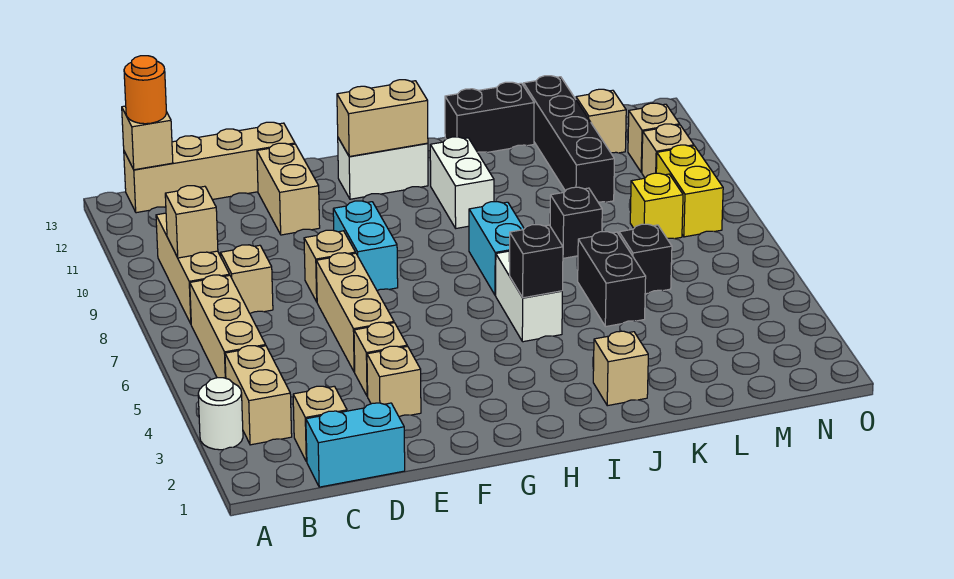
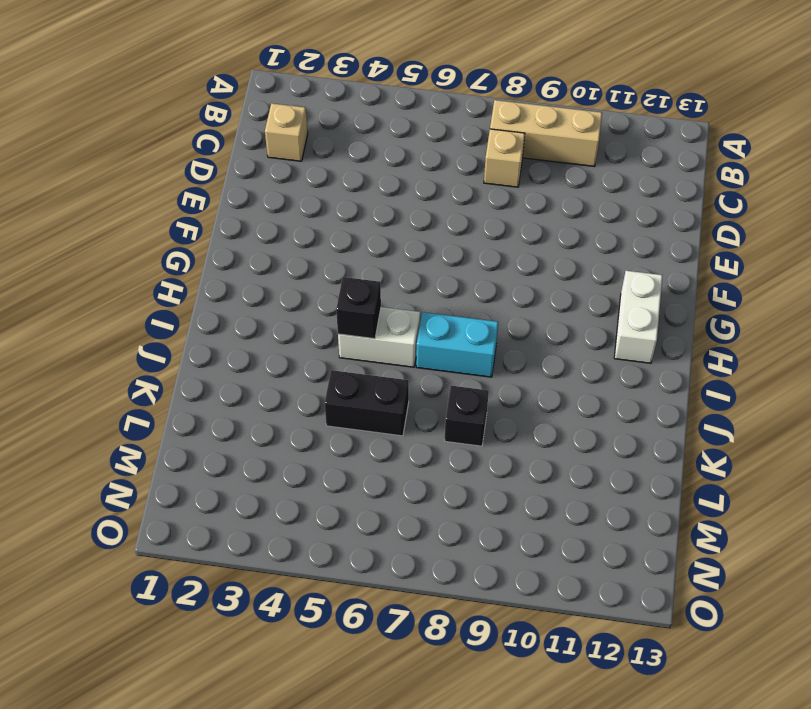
none -> white round brick A3 level 1
none -> tan brick B3:B4 level 1
none -> tan brick B5:B7 level 1
none -> tan brick B13:E13 level 1

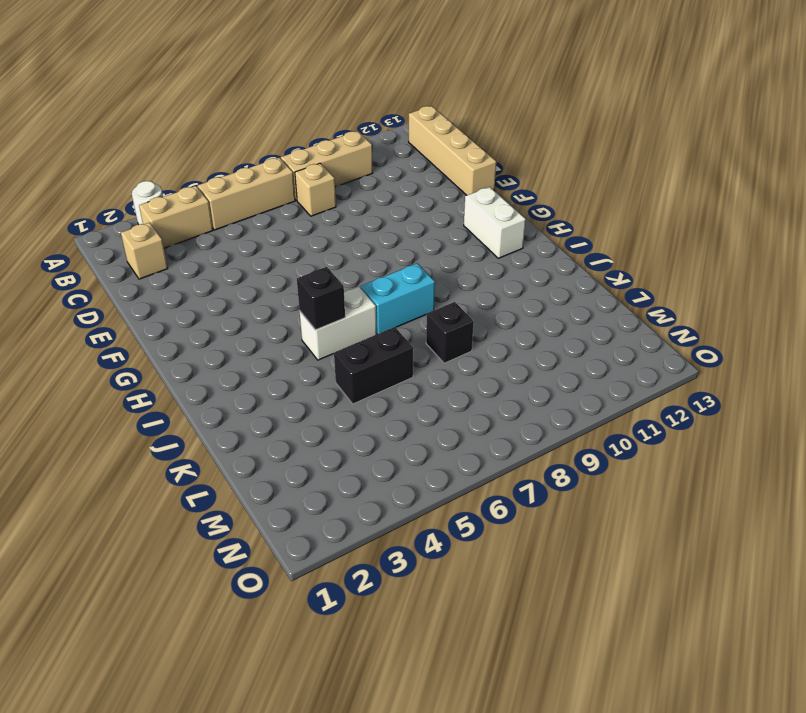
none -> cyan brick C1:D1 level 1
none -> tan brick E3 level 1
none -> tan brick E4 level 1
none -> tan brick E5:E7 level 1

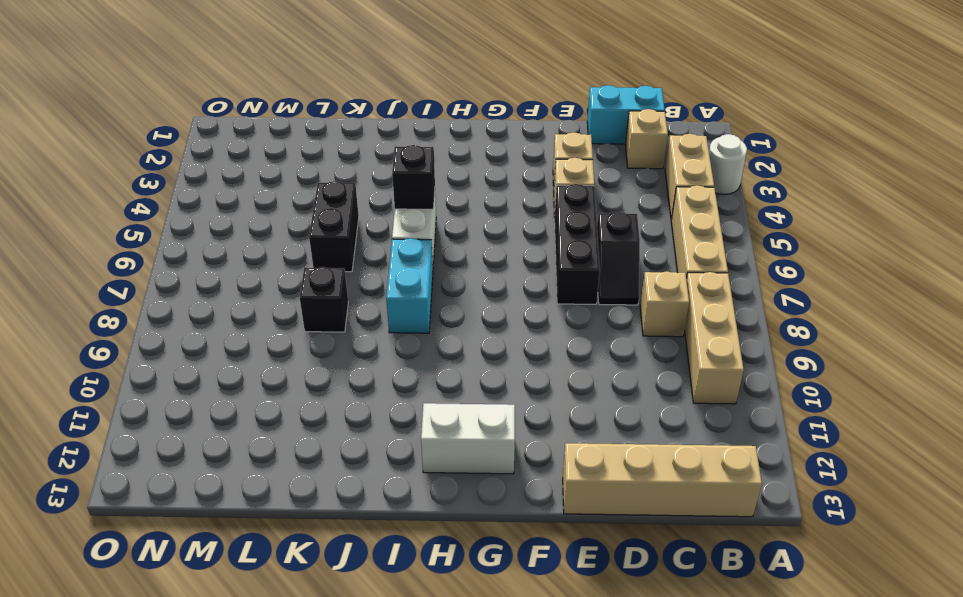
black slope D6:D7 level 1 top 6 -> none
black brick E5:E7 level 1 -> tan brick E5:E7 level 1
none -> tan brick E8 level 1
none -> tan brick E11:E12 level 1
none -> cyan brick F8:F9 level 1
none -> white brick I10:I11 level 1

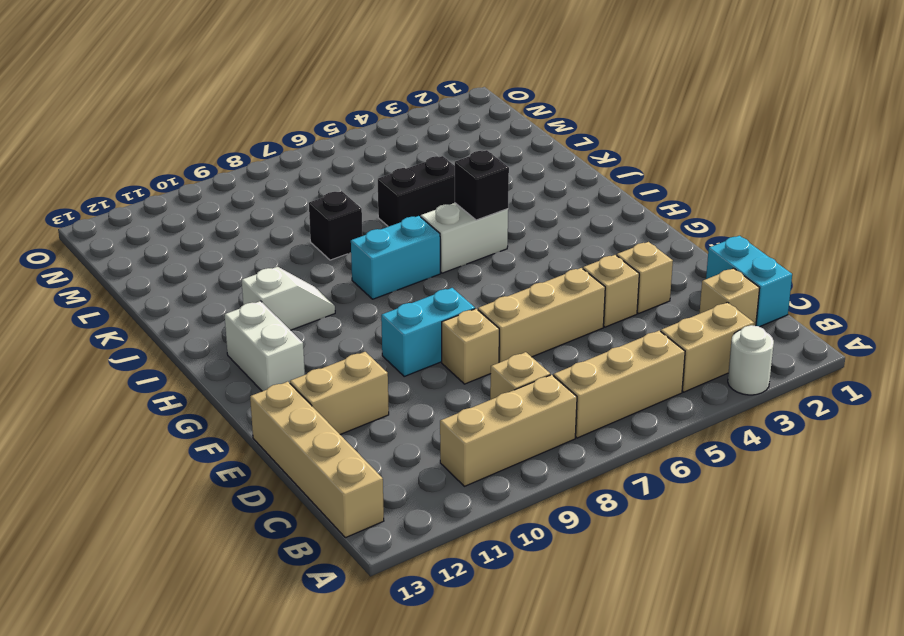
white slope I10:I11 level 1 top 11 -> white brick I10:I11 level 1
none -> tan brick J2 level 1
none -> black brick J13:K13 level 1
none -> black brick L6 level 1
none -> black brick L10:L13 level 1

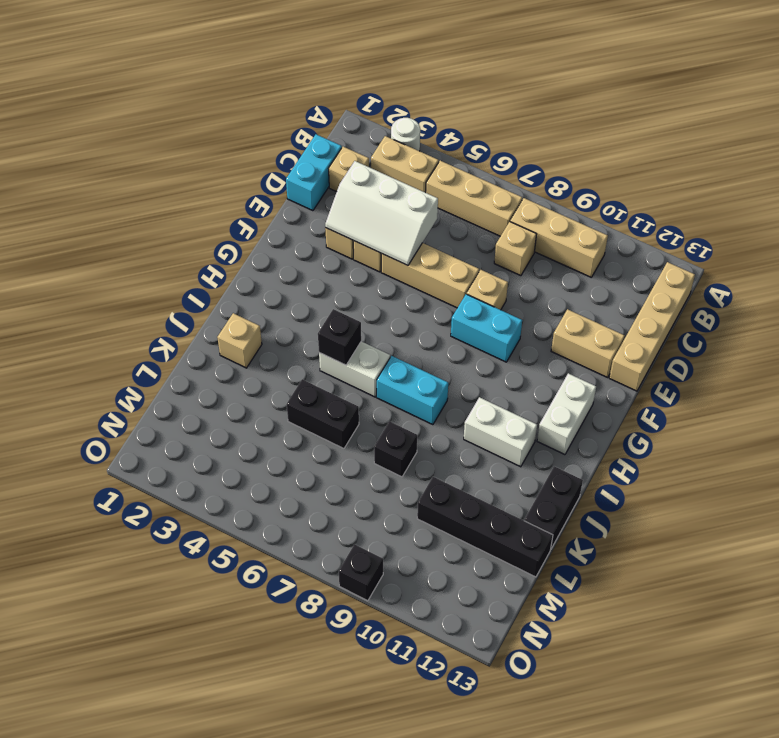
white slope D3:E5 level 2 top D -> none
black brick O9 level 1 -> black brick L6 level 1
none -> yellow brick M8 level 1
none -> tan brick M12 level 1
none -> yellow brick N8:N9 level 1
none -> tan brick N10 level 1

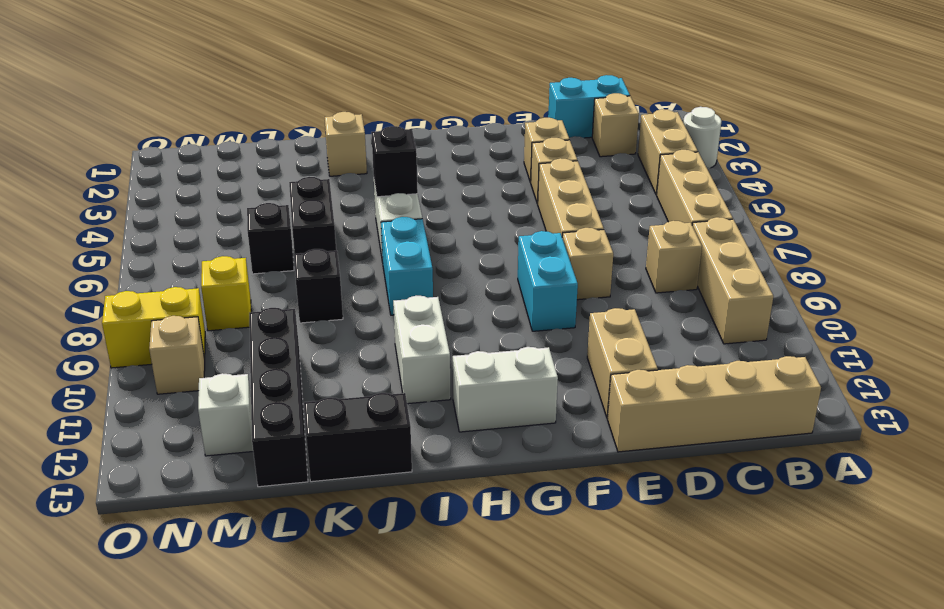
white brick M12 level 1 -> tan brick M12 level 1
yellow brick N9:O9 level 1 -> yellow brick N8:N9 level 1
none -> tan brick N11 level 1
none -> tan brick B9 level 2
none -> tan brick B13 level 2
none -> tan brick G12:H12 level 2

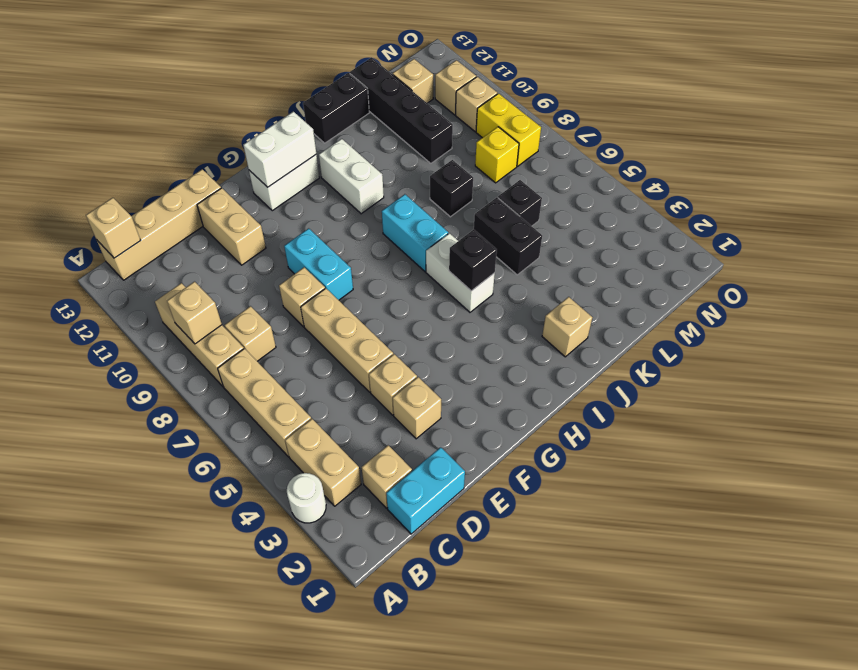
white brick G12:H12 level 2 -> tan brick G12:H12 level 2
none -> orange round brick B13 level 3

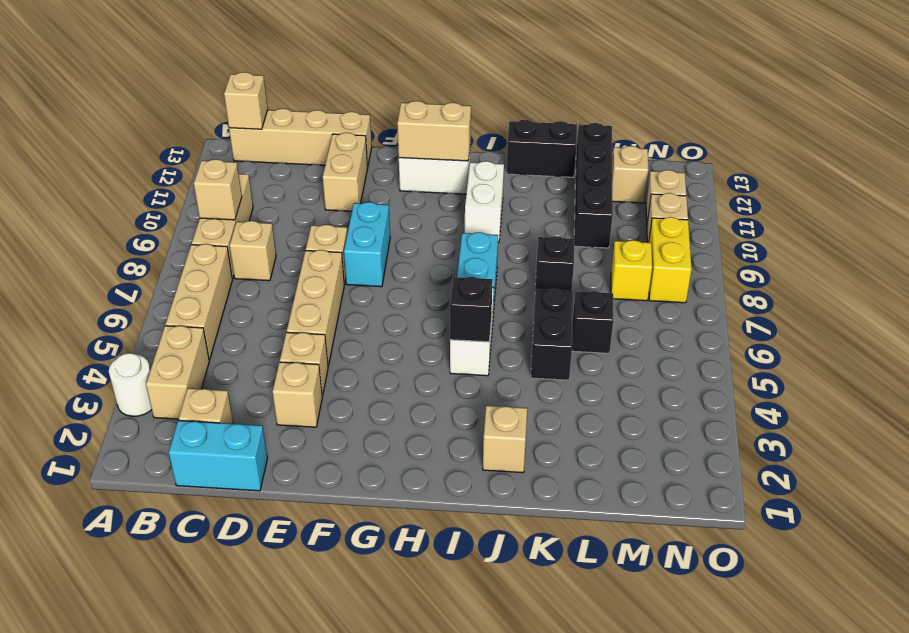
none -> orange round brick B13 level 3

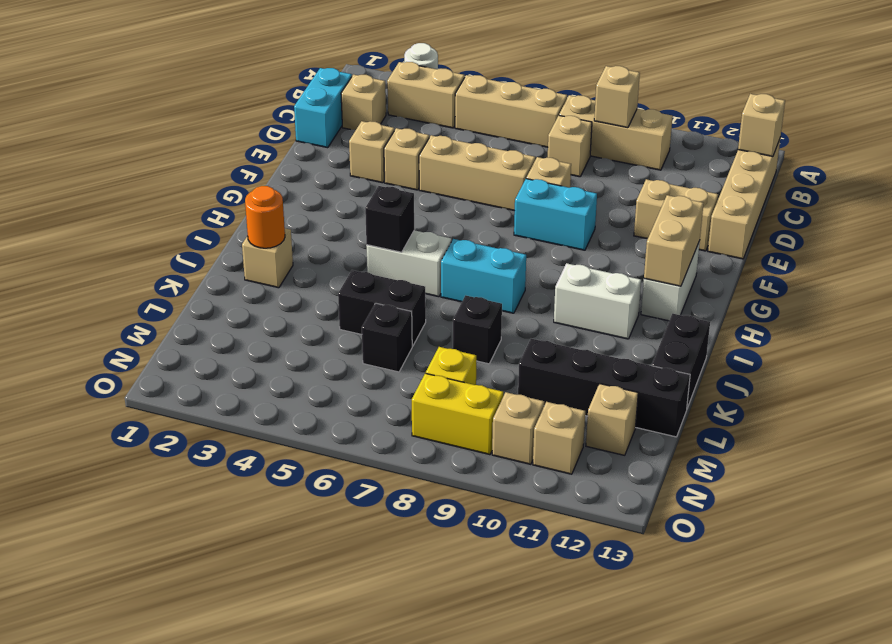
orange round brick J2 level 2 -> orange round brick B13 level 3

